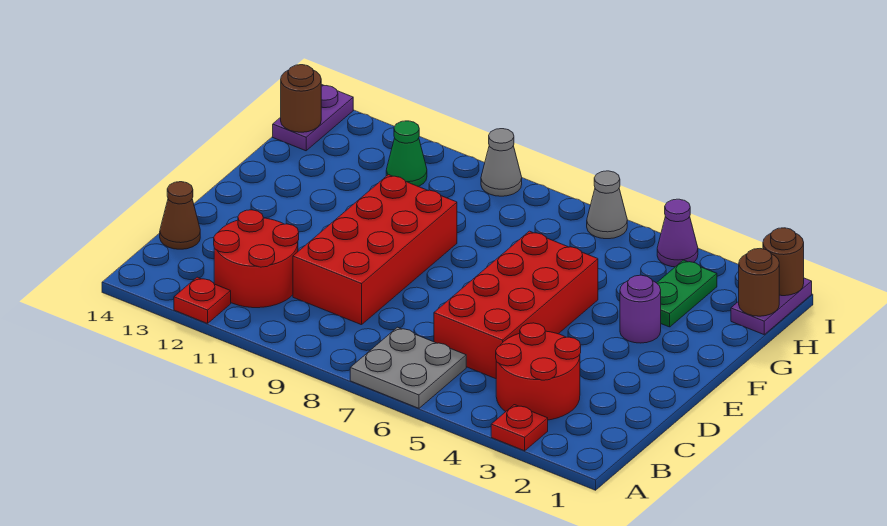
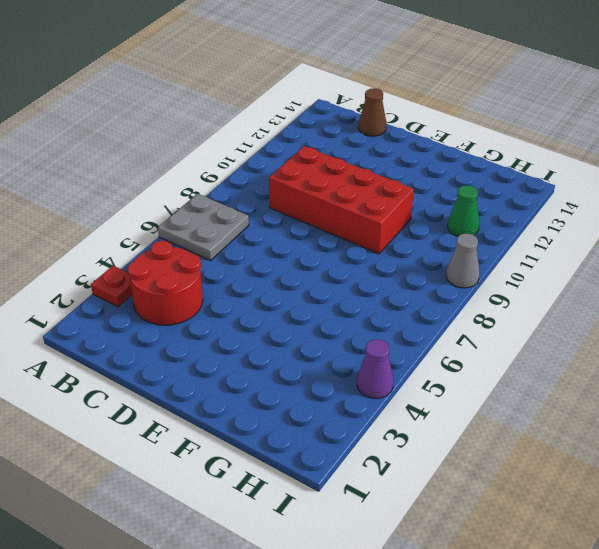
none -> red plate A12 level 1
none -> red round brick B11:C12 level 1
none -> red brick C5:F6 level 1

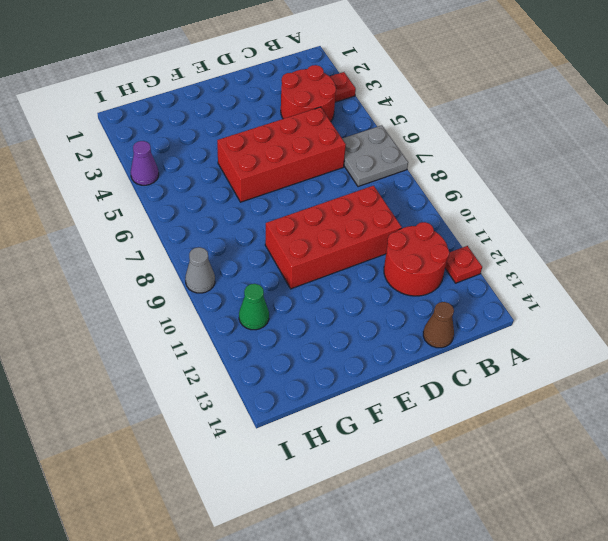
none -> purple round brick F3 level 1
none -> green plate G3:H3 level 1
none -> purple plate H1:I1 level 1

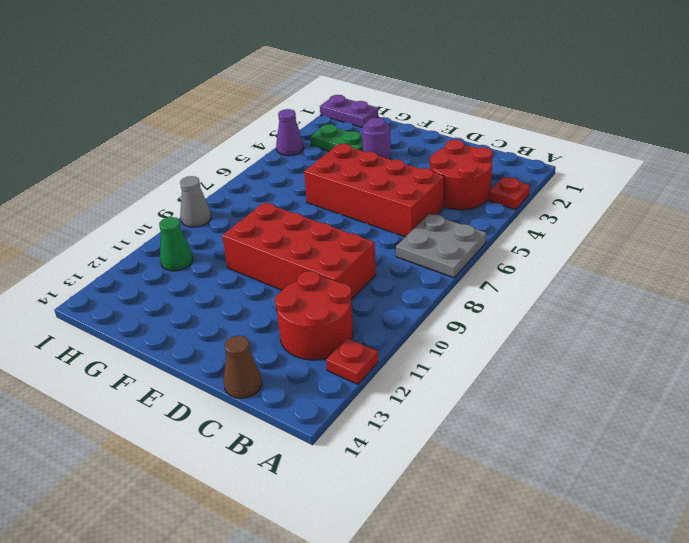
none -> purple plate H14:I14 level 1
none -> grey cone I6 level 1
none -> brown round brick H1 level 2

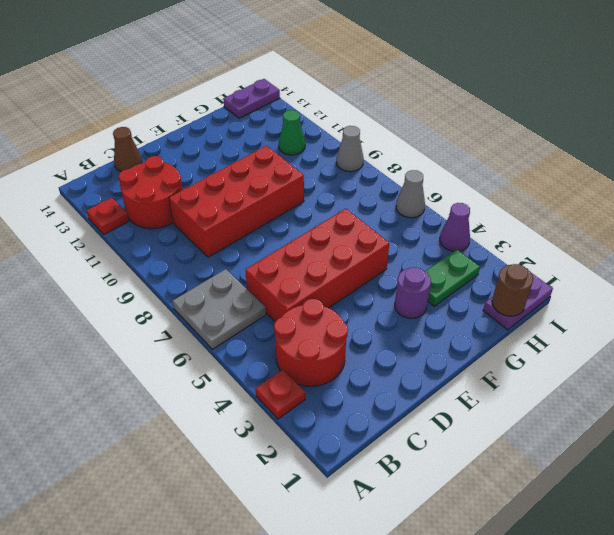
none -> brown round brick H14 level 2
none -> brown round brick I1 level 2

